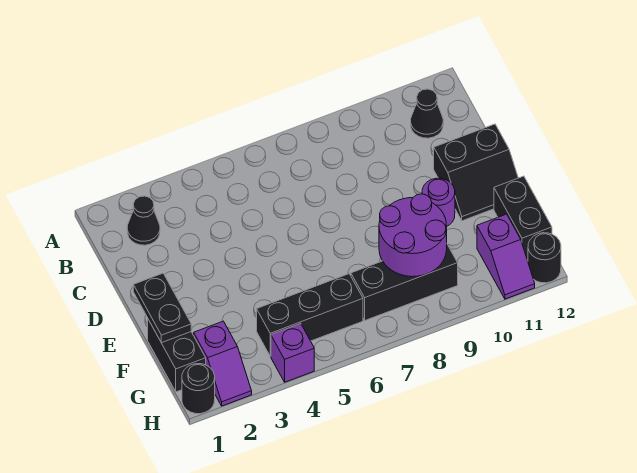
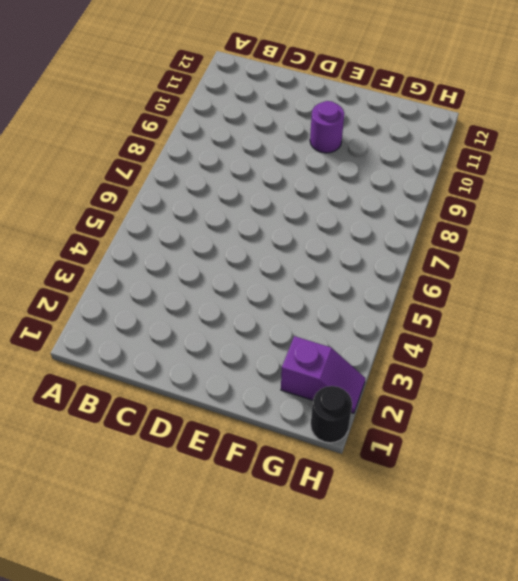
none -> black cone B2 level 1
none -> black cone B11 level 1
none -> black slope D11:E12 level 1 top D

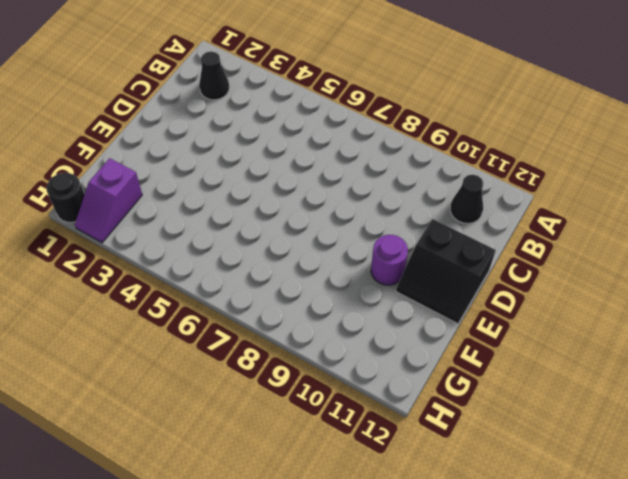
none -> black brick F1:G1 level 1
none -> black brick F12:G12 level 1
none -> black brick G4:G6 level 1

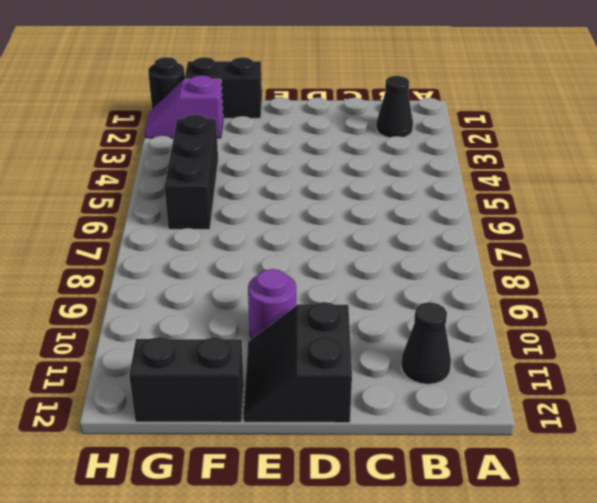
none -> black brick G7:G9 level 1
none -> purple slope G11:H11 level 1 top G
none -> purple brick H4 level 1

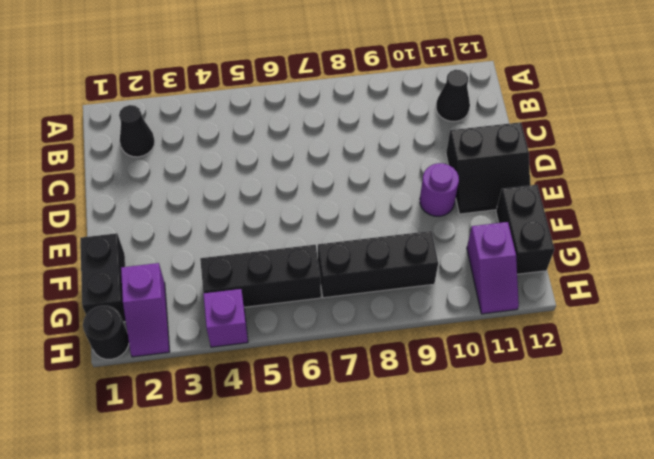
none -> black round brick H12 level 1
none -> black plate E1:F1 level 2
none -> purple round brick F8:G9 level 2

